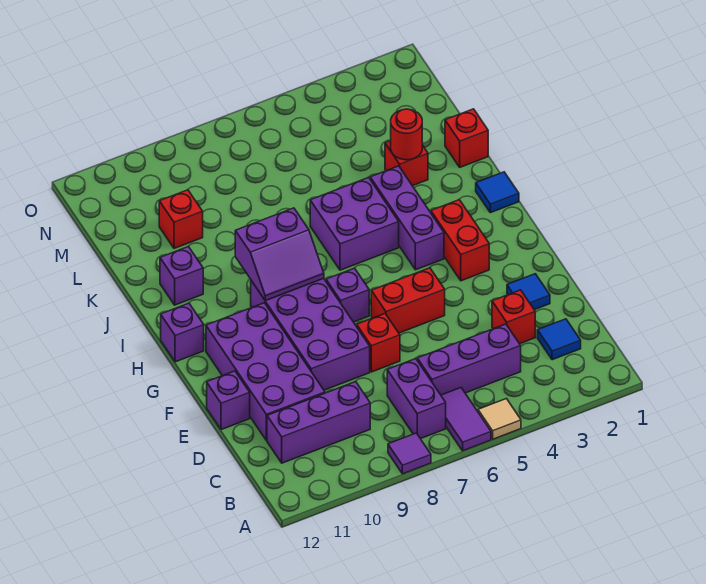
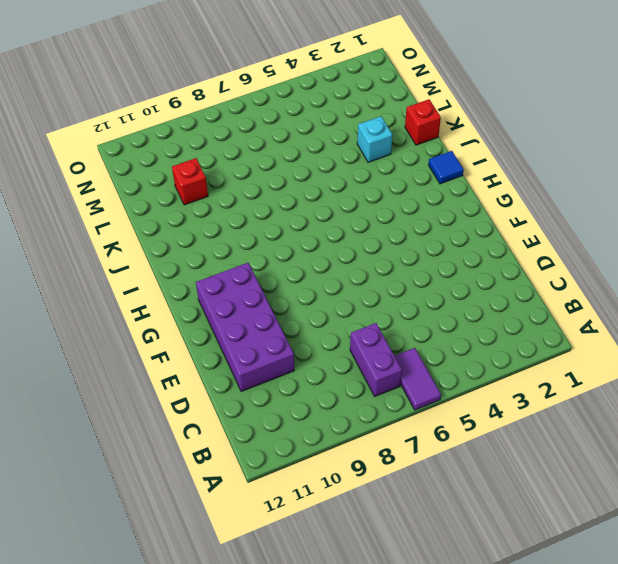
cyan brick K3 level 1 -> red brick K3 level 1
none -> tan tile A5 level 1
none -> purple tile A8 level 1
none -> blue tile C2 level 1

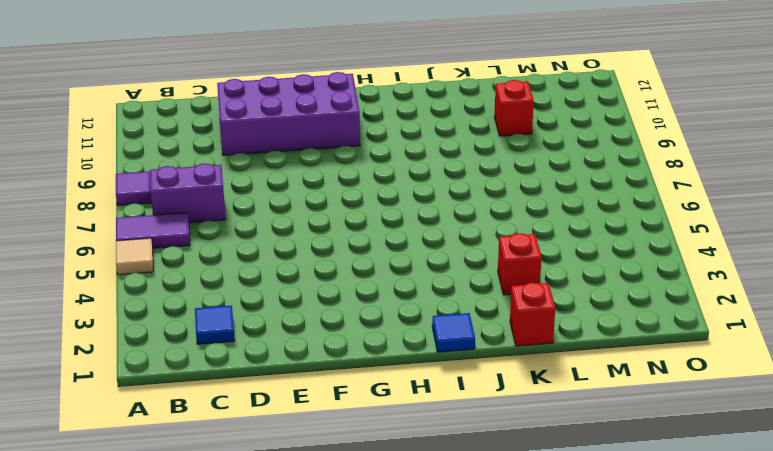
none -> purple brick C4:C6 level 1
none -> purple brick C9:C11 level 1
none -> red brick D3 level 1

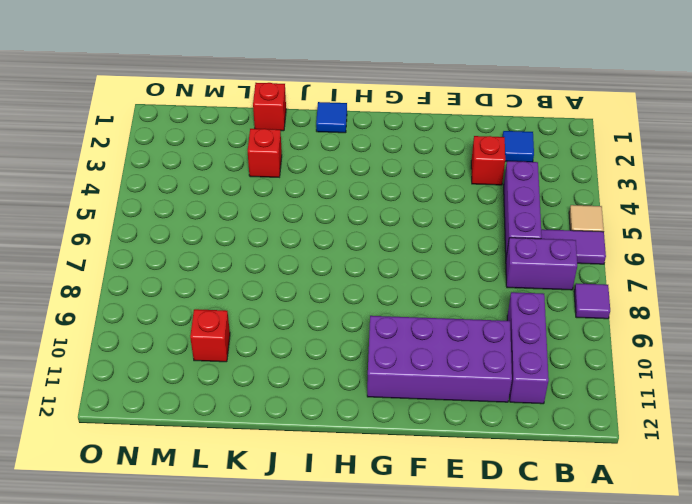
none -> blue tile E2 level 1
none -> red brick E7 level 1
none -> purple brick E8:H9 level 1

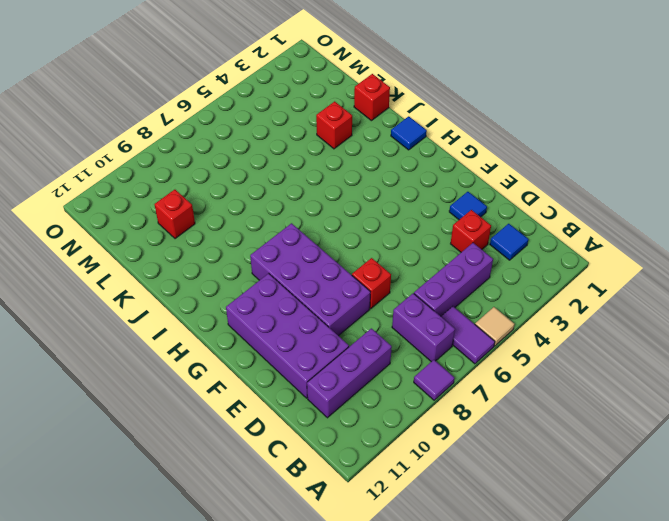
none -> purple brick E12 level 1
none -> red brick F5:F6 level 1
none -> red brick G3:H3 level 1

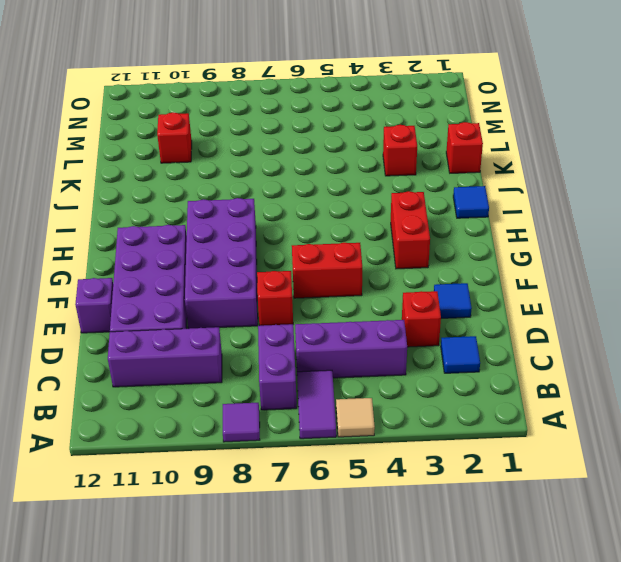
none -> purple brick G7 level 1
none -> purple brick H4:J4 level 1
none -> purple brick H12 level 1

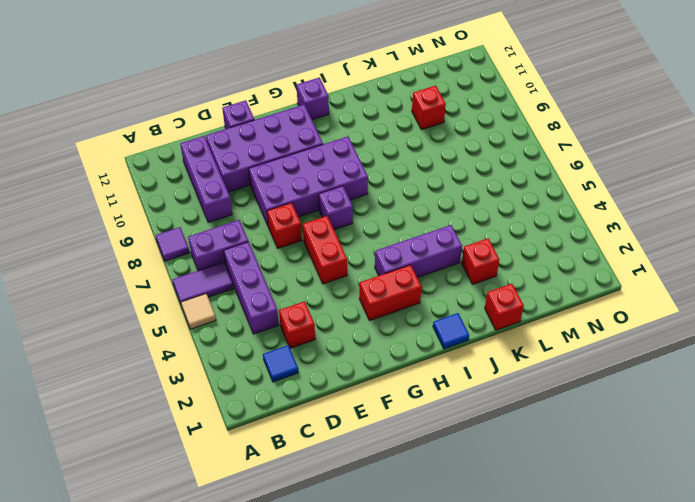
none -> blue tile E2 level 1
none -> purple brick I5:J6 level 1
none -> purple brick J11 level 1

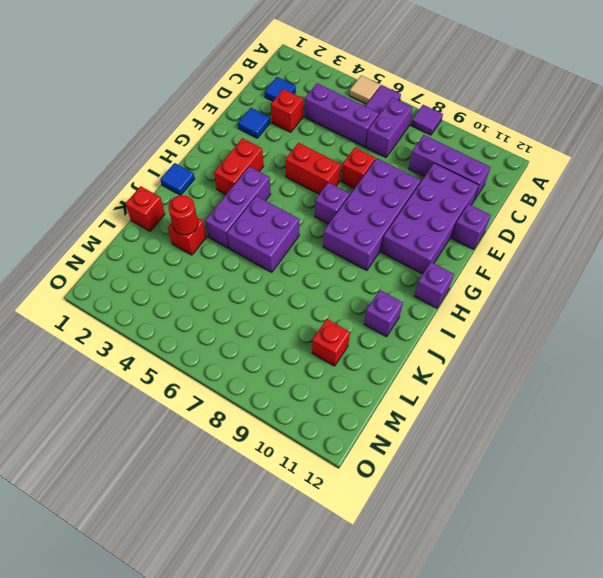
none -> purple slope H8:I9 level 2 top I

